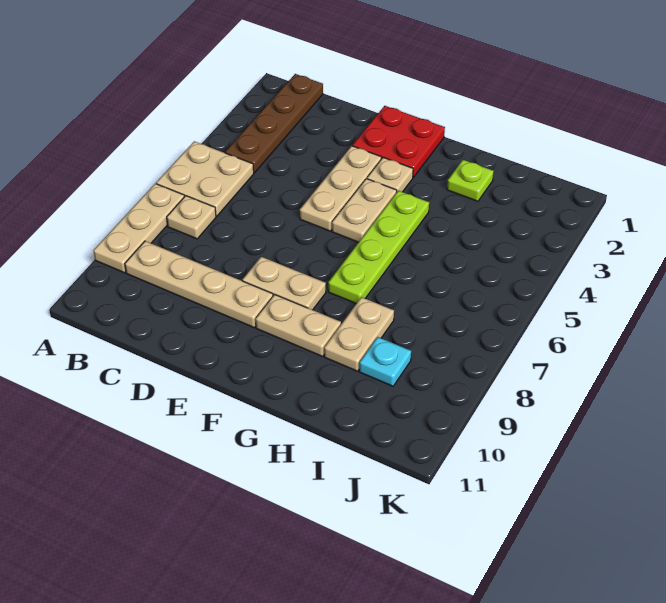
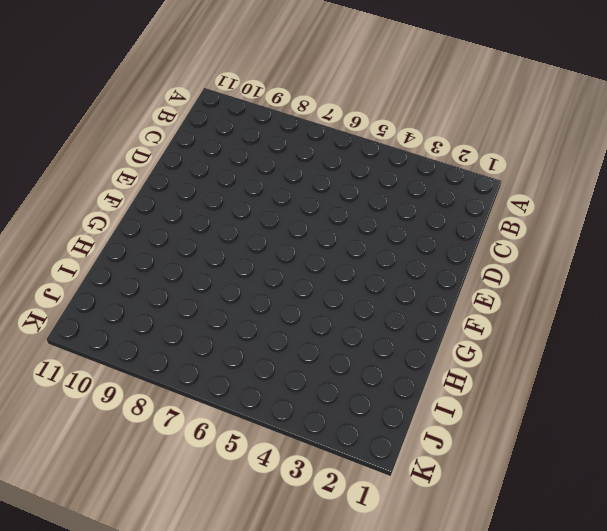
none -> tan plate A5:B6 level 1
none -> tan plate A7:A9 level 1
none -> brown plate B1:B4 level 1

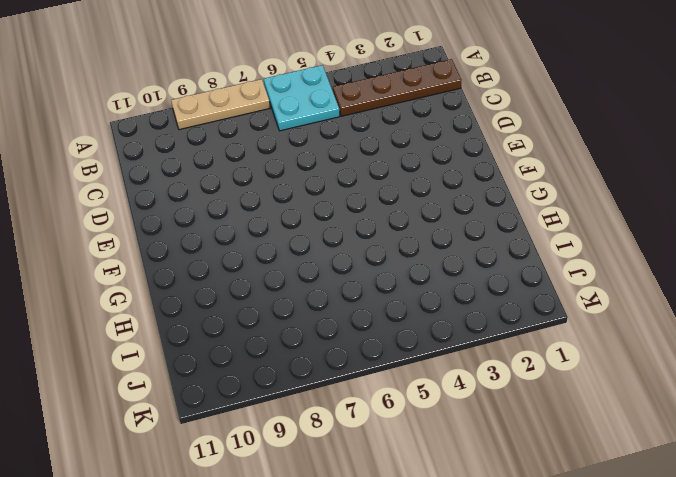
cyan plate A5:B6 level 1 -> tan plate A5:B6 level 1
none -> tan plate B7 level 1
none -> tan plate B9:E9 level 1
none -> red plate E1:F2 level 1

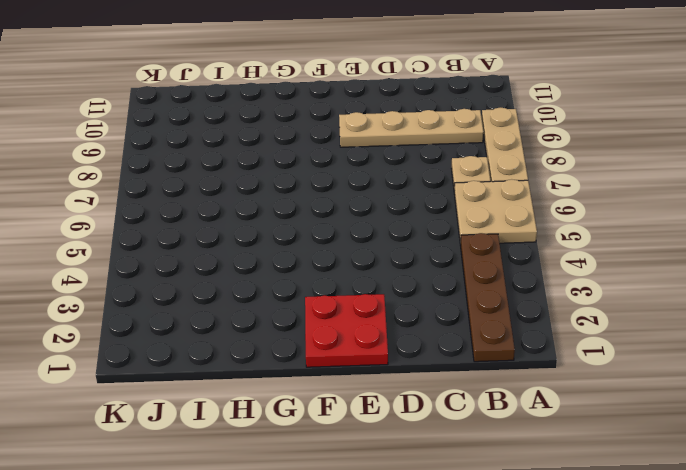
none -> tan plate E3:E5 level 1
none -> tan plate E8:F8 level 1
none -> tan plate F3 level 1

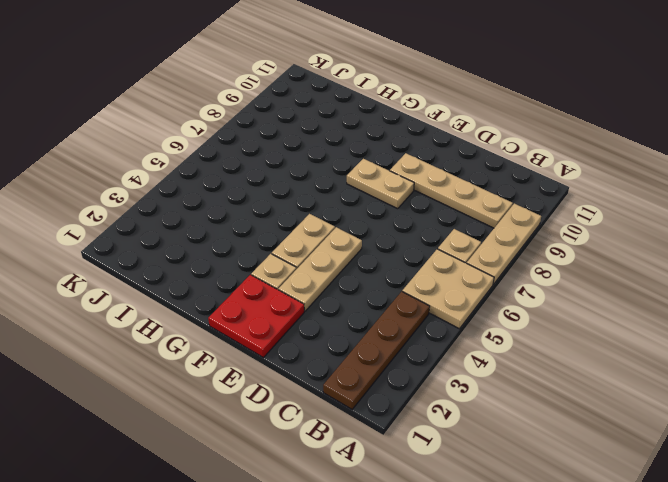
none -> tan plate F9:G9 level 1
none -> lime plate G4:G7 level 1
none -> lime plate H2 level 1

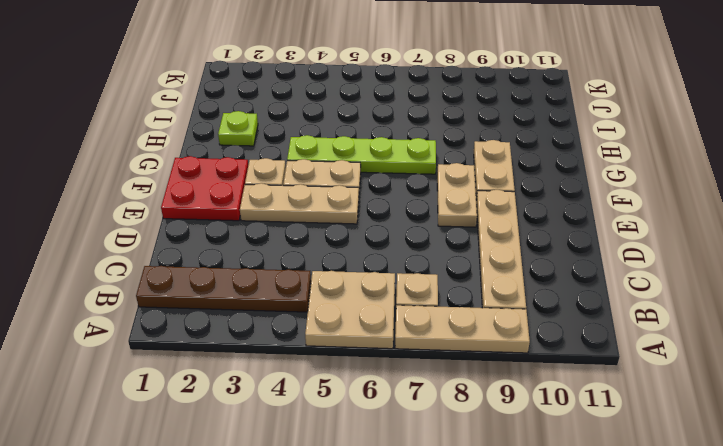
none -> tan plate H8:H9 level 1
none -> cyan plate I9 level 1

